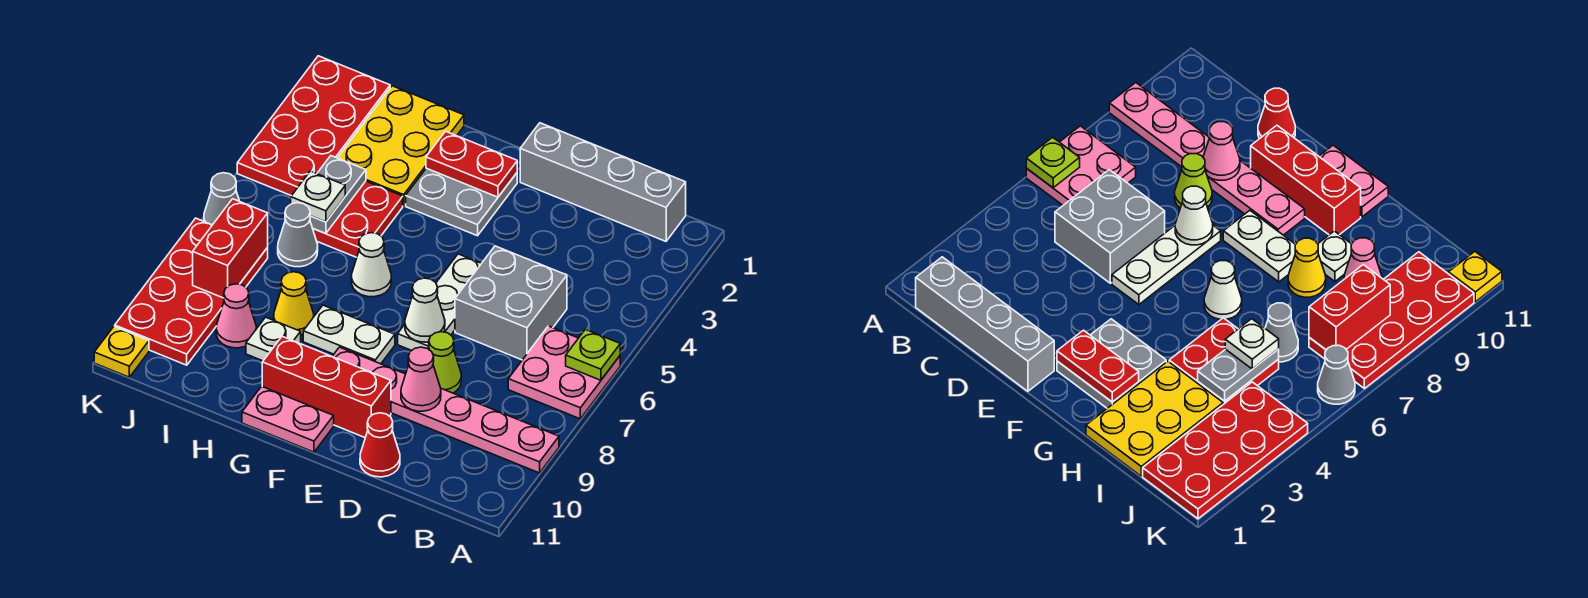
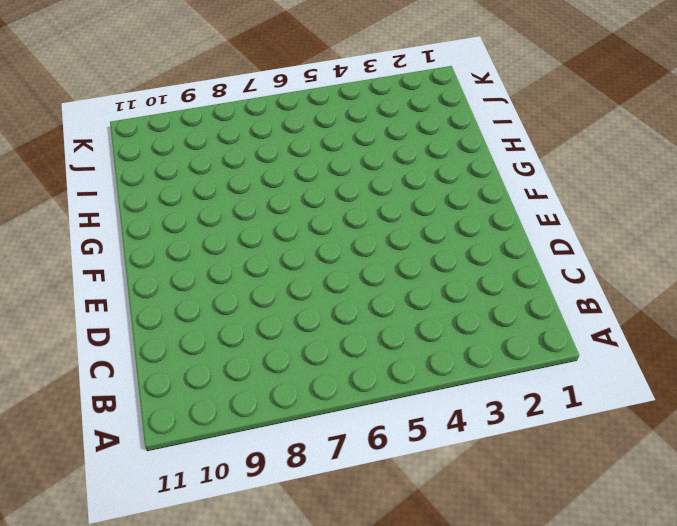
none -> pink plate A6:B7 level 1
none -> pink plate A9:F9 level 1
none -> grey brick B1:E1 level 1

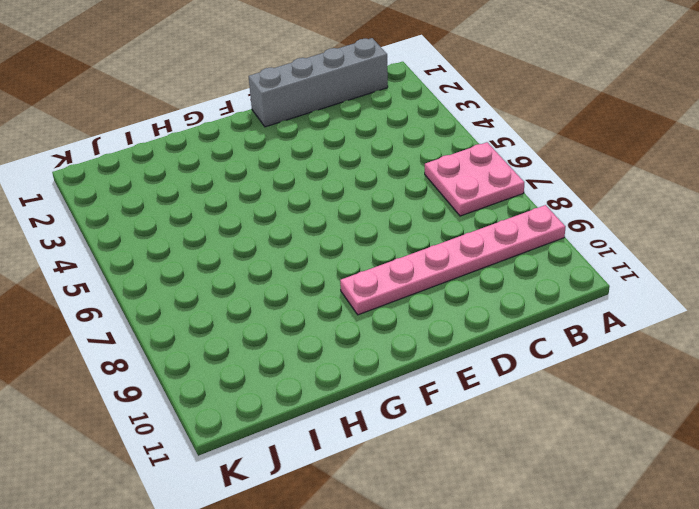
none -> grey brick C5:D6 level 1
none -> lime cone D8 level 1
none -> red cone D11 level 1

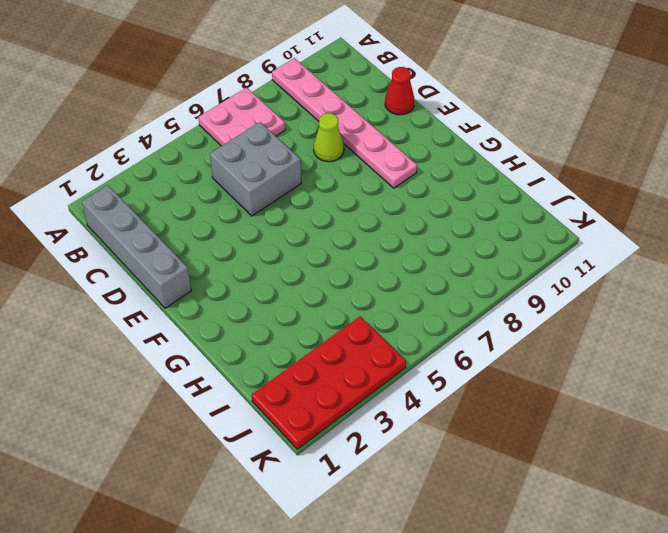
none -> white plate E5:E7 level 1
none -> red brick E10:G10 level 1
none -> grey plate F2:G3 level 1

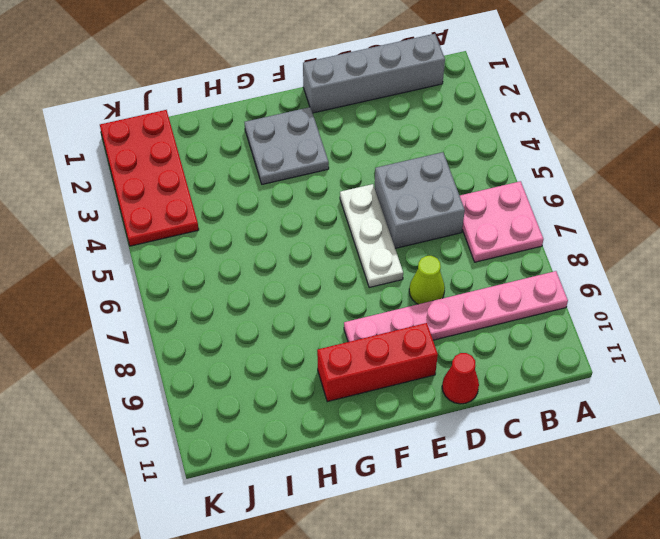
none -> white plate F8:G8 level 1
none -> pink plate F11:G11 level 1
none -> white cone G6 level 1

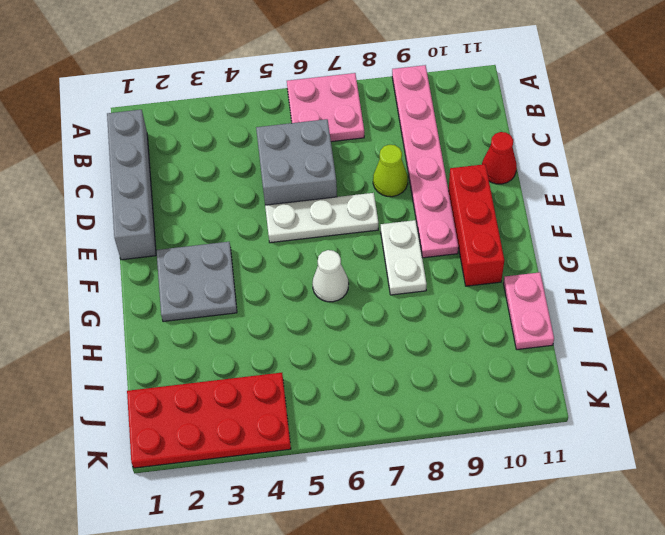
pink plate H11:I11 level 1 -> pink plate F11:G11 level 1
none -> yellow plate H1:I3 level 1
none -> red plate H4:I5 level 1
none -> yellow cone H8 level 1

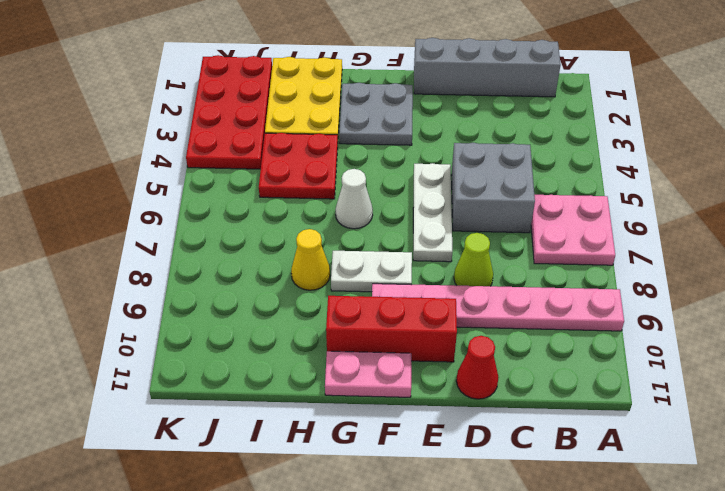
none -> white plate H9 level 1
none -> grey cone I6 level 1
none -> pink cone I9 level 1

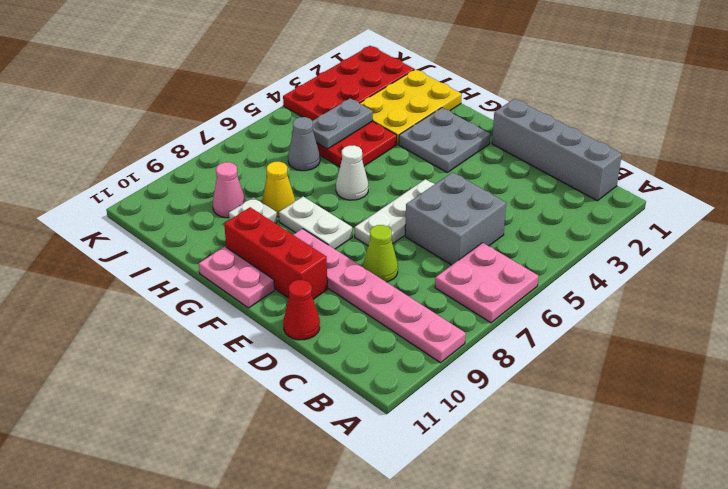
none -> red plate J7:K10 level 1
none -> grey cone K6 level 1
none -> yellow plate K11 level 1

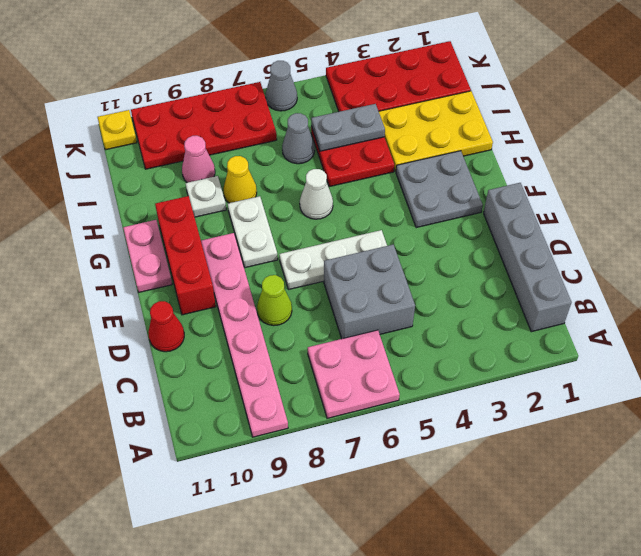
none -> lime plate A6 level 2
none -> pink cone D9 level 2
none -> white cone E7 level 2

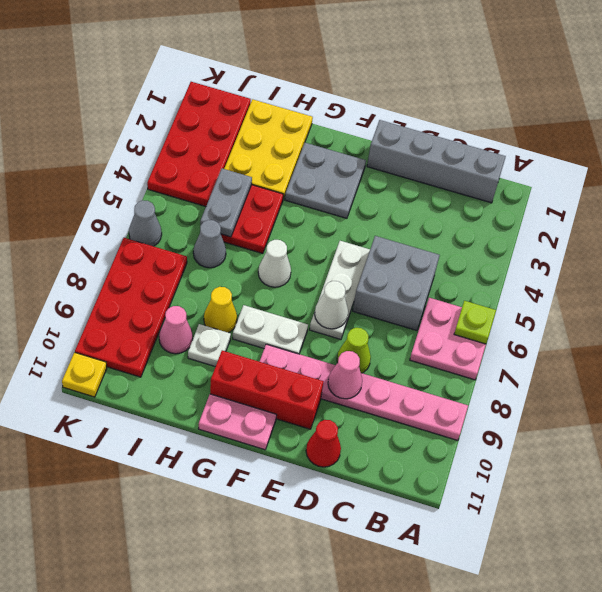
none -> red plate F2:G2 level 2
none -> red brick J7:J8 level 2
none -> white plate I5 level 3

